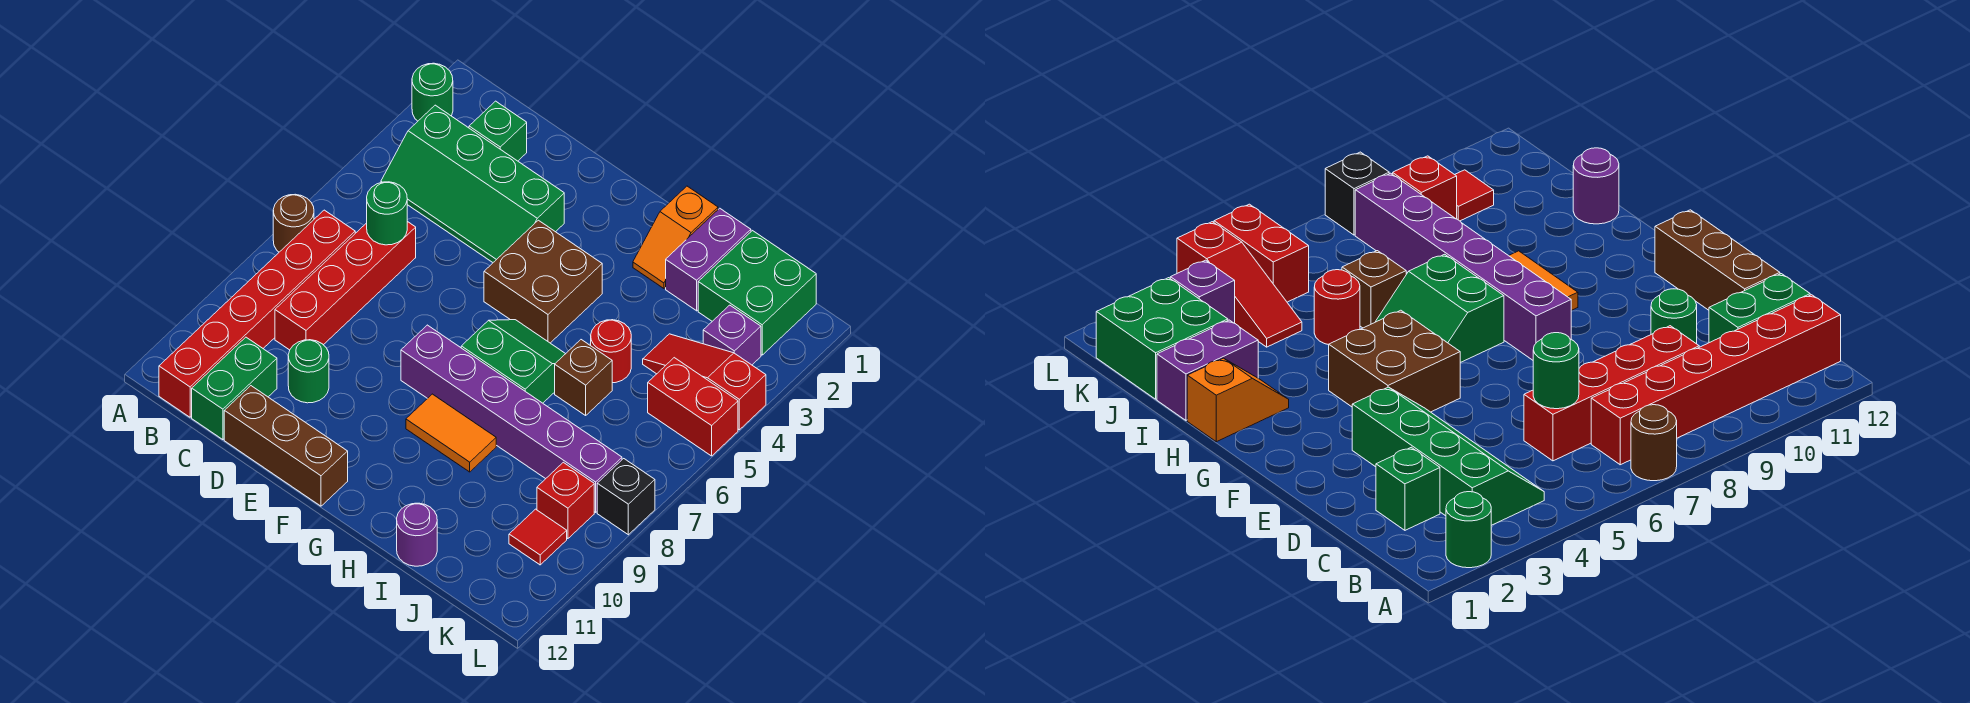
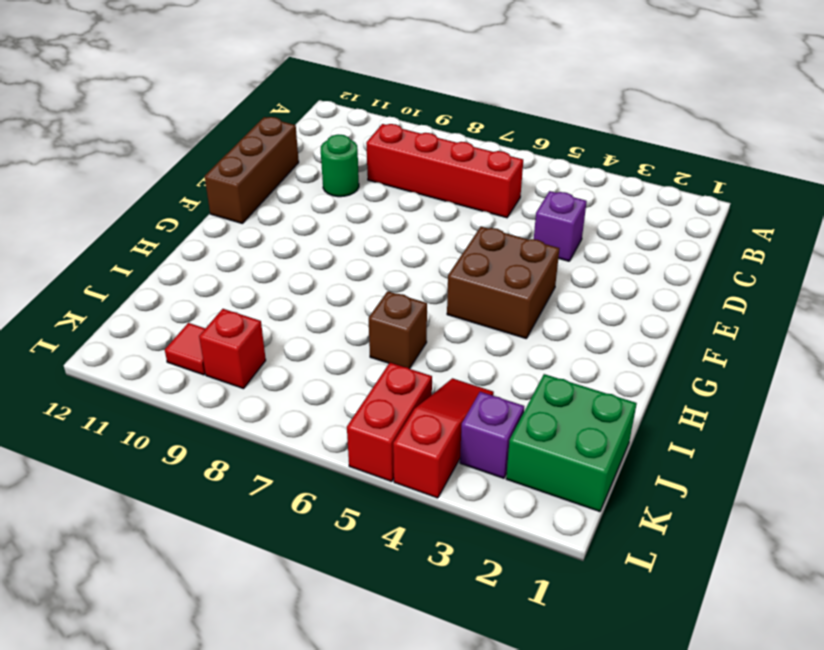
purple brick D4 level 1 -> green slope B3:E4 level 1 top 3
none -> green round brick A2 level 1
none -> brown round brick A7 level 1
none -> red brick B7:B12 level 1

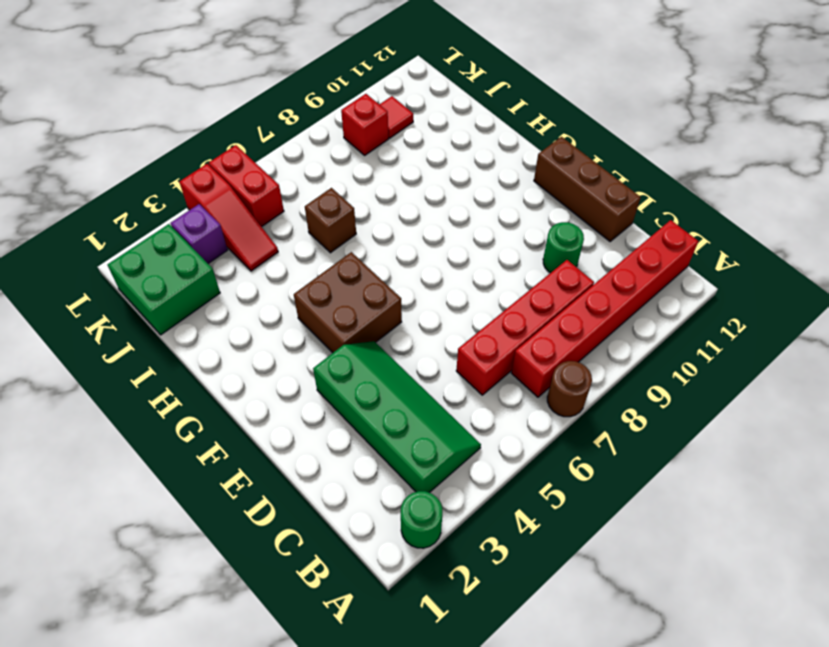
none -> green brick C2 level 1
none -> green brick C11:C12 level 1
none -> purple brick F8:K8 level 1

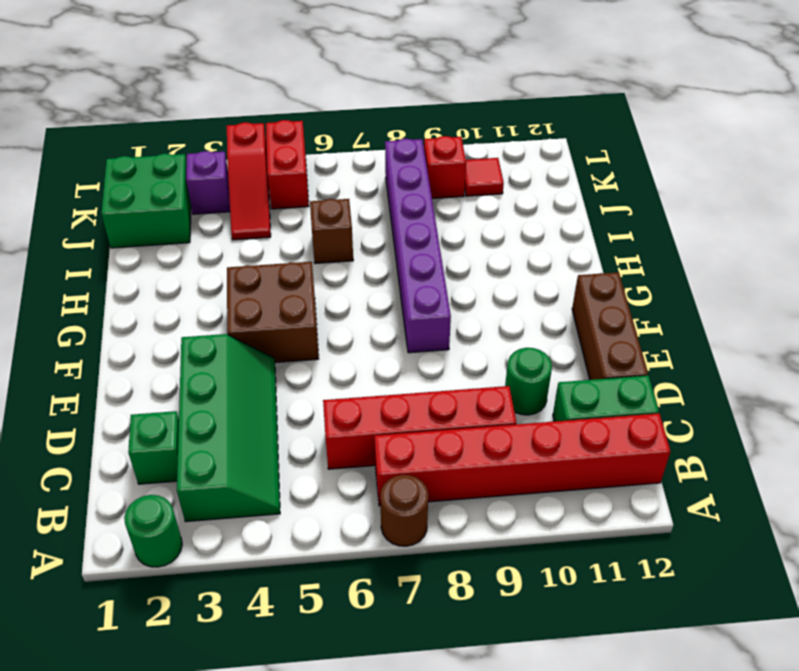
none -> green slope G6:H7 level 1 top 7
none -> orange tile G9:H9 level 1
none -> orange slope H1:H2 level 1 top 1

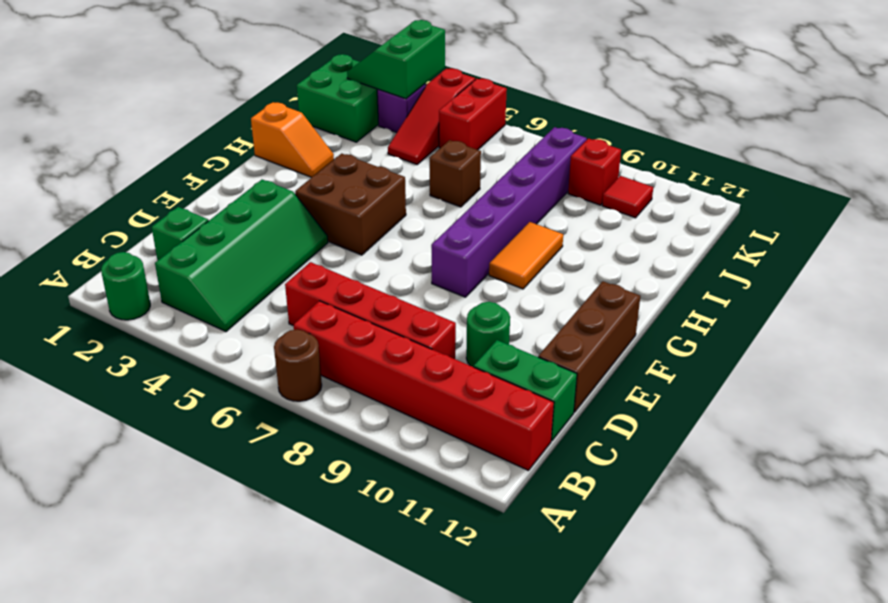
green slope K2:L3 level 2 top 3 -> green slope G6:H7 level 1 top 7
none -> purple brick I1:I2 level 1
none -> red round brick I5 level 1
none -> purple round brick I12 level 1

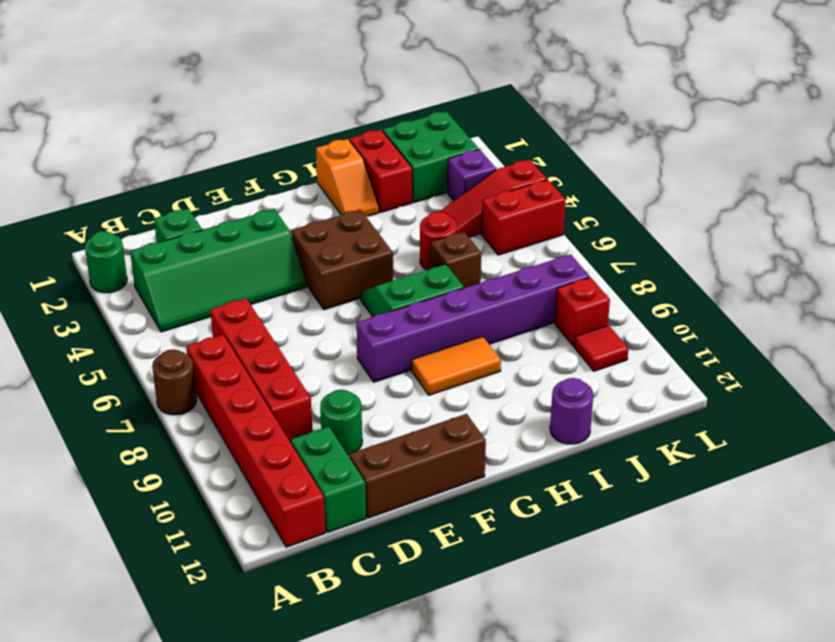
red brick I1:I2 level 1 -> purple brick I1:I2 level 1
none -> black brick L8 level 1
none -> green round brick C6 level 2

